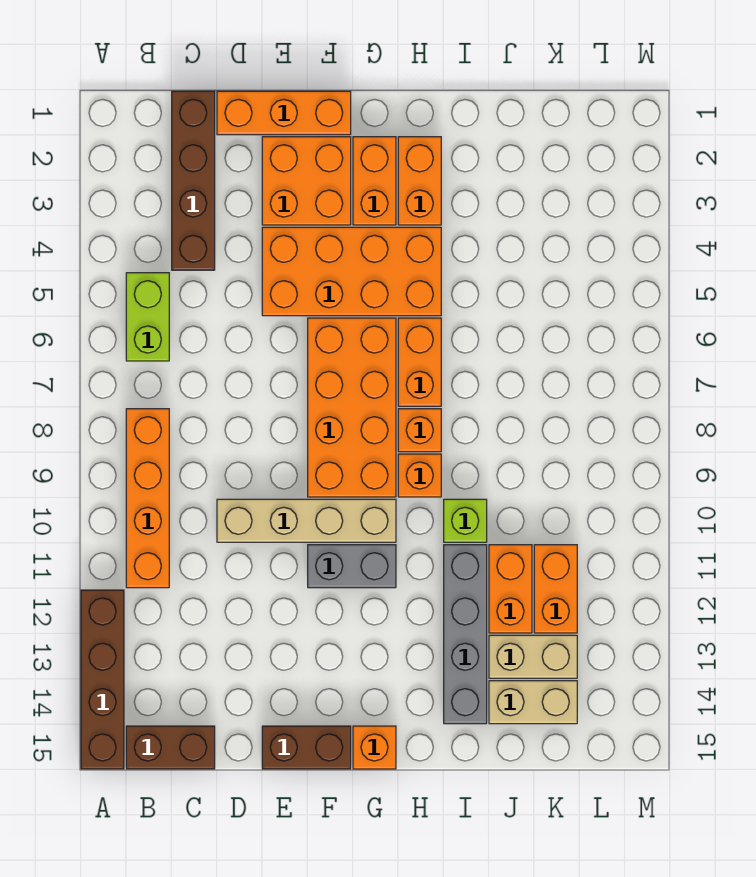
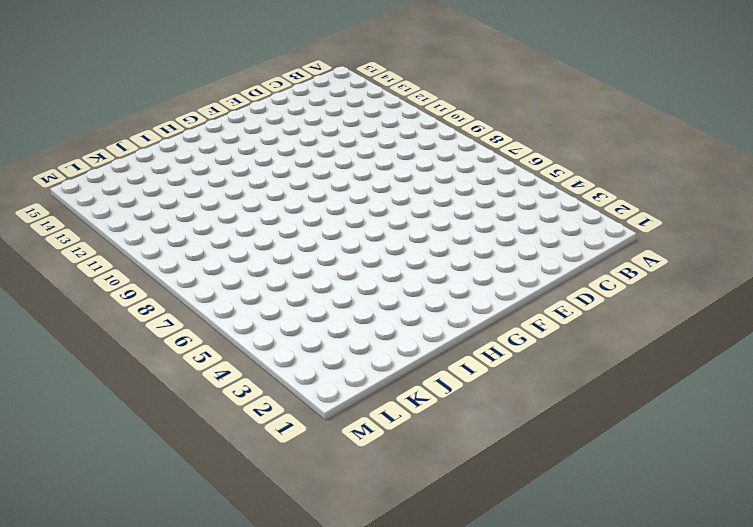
none -> brown brick A12:A15 level 1
none -> lime brick B5:B6 level 1
none -> orange brick B8:B11 level 1

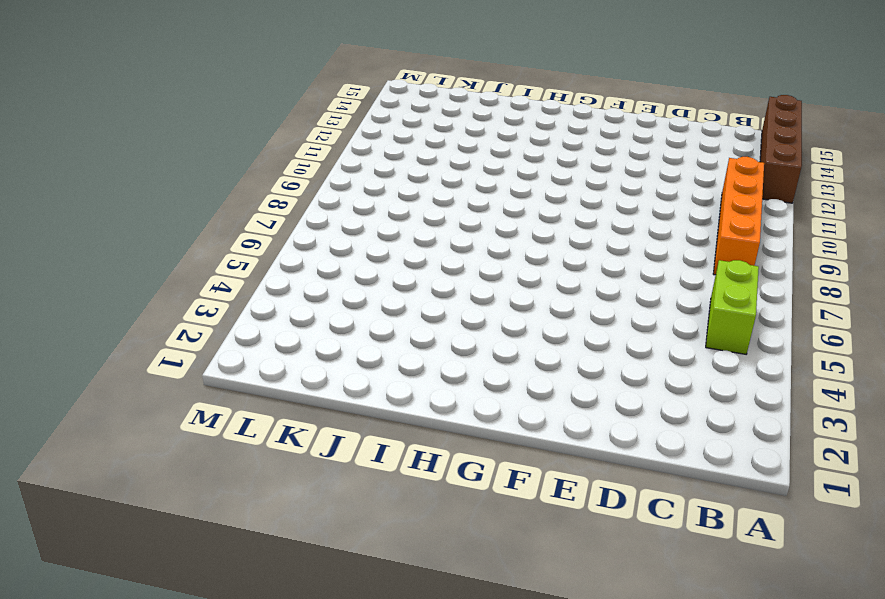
none -> brown brick B15:C15 level 1
none -> brown brick C1:C4 level 1
none -> orange brick D1:F1 level 1

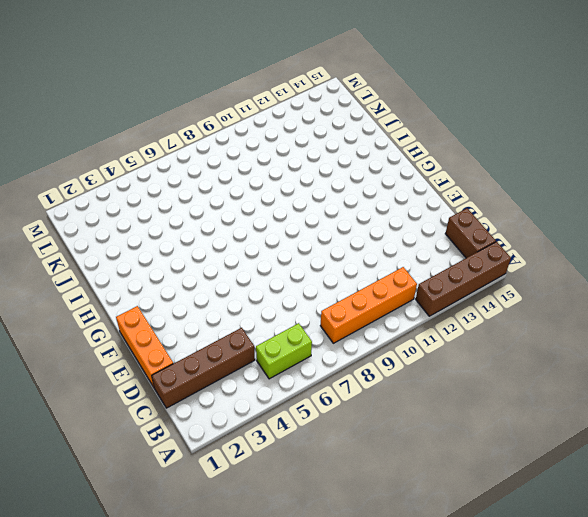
none -> tan brick D10:G10 level 1
none -> orange brick E2:F3 level 1
none -> orange brick E4:H5 level 1

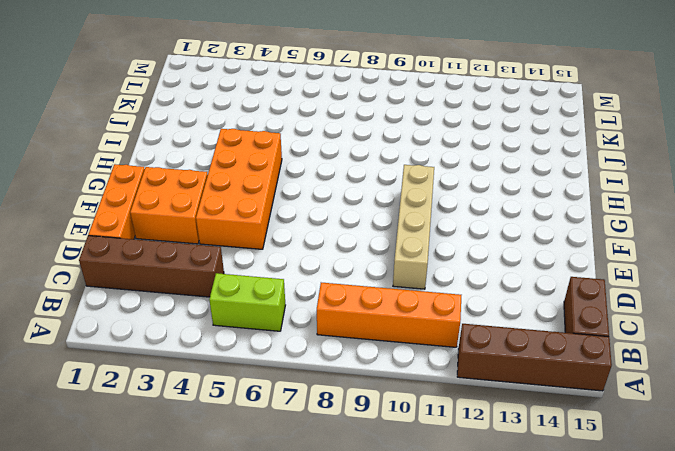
none -> brown brick E15:F15 level 1
none -> orange brick F6:G9 level 1
none -> grey brick F11:G11 level 1

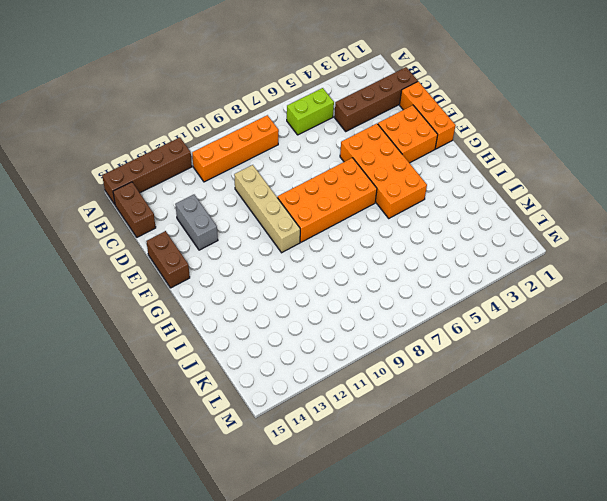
grey brick D13:E13 level 1 -> grey brick F11:G11 level 1
none -> orange brick G2:G3 level 1
none -> orange brick G15 level 1
none -> orange brick H2:H3 level 1

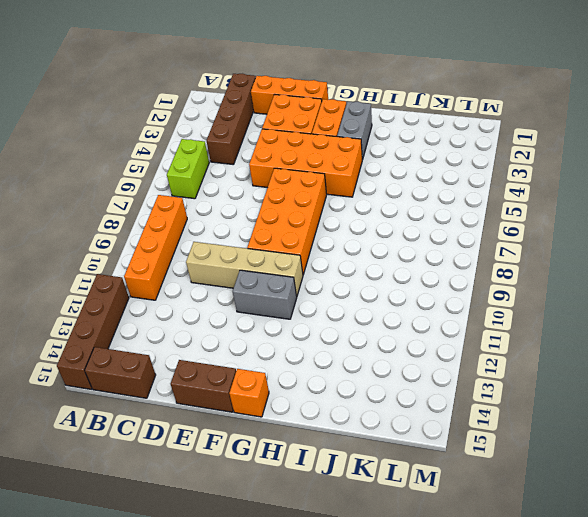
grey brick H2:H3 level 1 -> orange brick H2:H3 level 1
none -> orange brick H6:H7 level 1
none -> orange brick H8 level 1
none -> orange brick H9 level 1

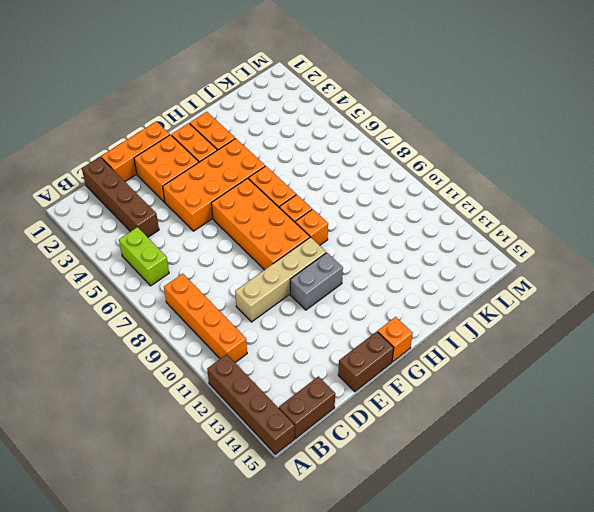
none -> lime brick I10 level 1
none -> grey brick I11:I14 level 1
none -> orange brick J11:J12 level 1

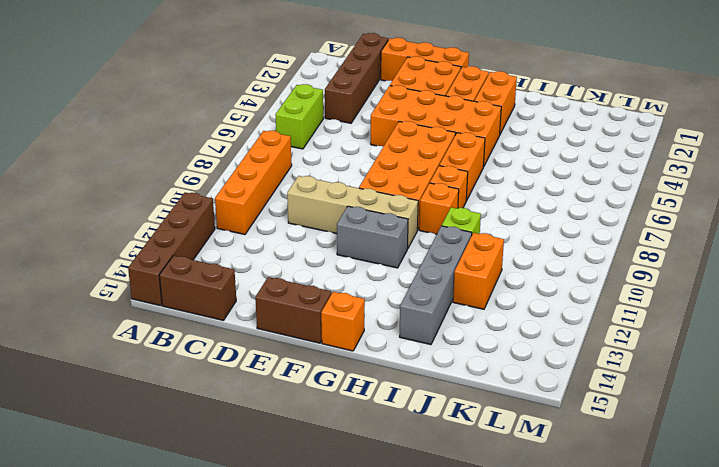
none -> tan brick J13:K13 level 1
none -> tan brick J14:K14 level 1
none -> orange brick K11:K12 level 1

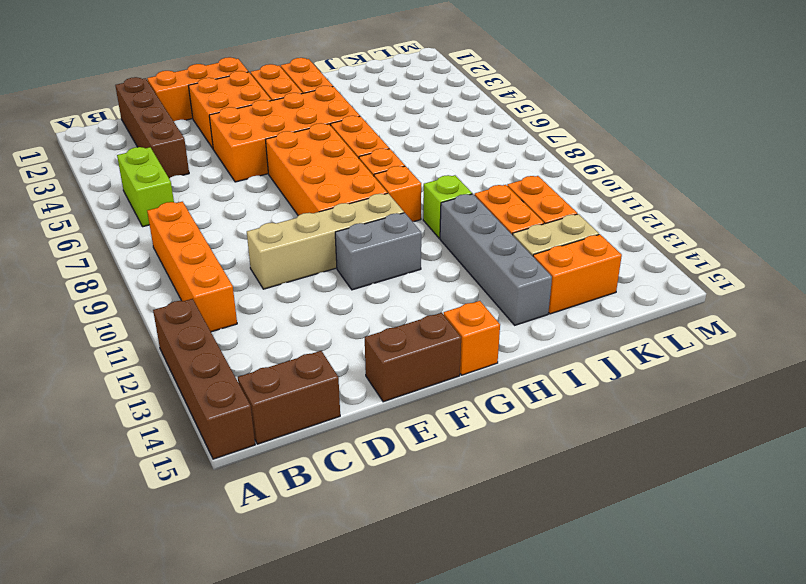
orange brick J14:K14 level 1 -> tan brick J14:K14 level 1

